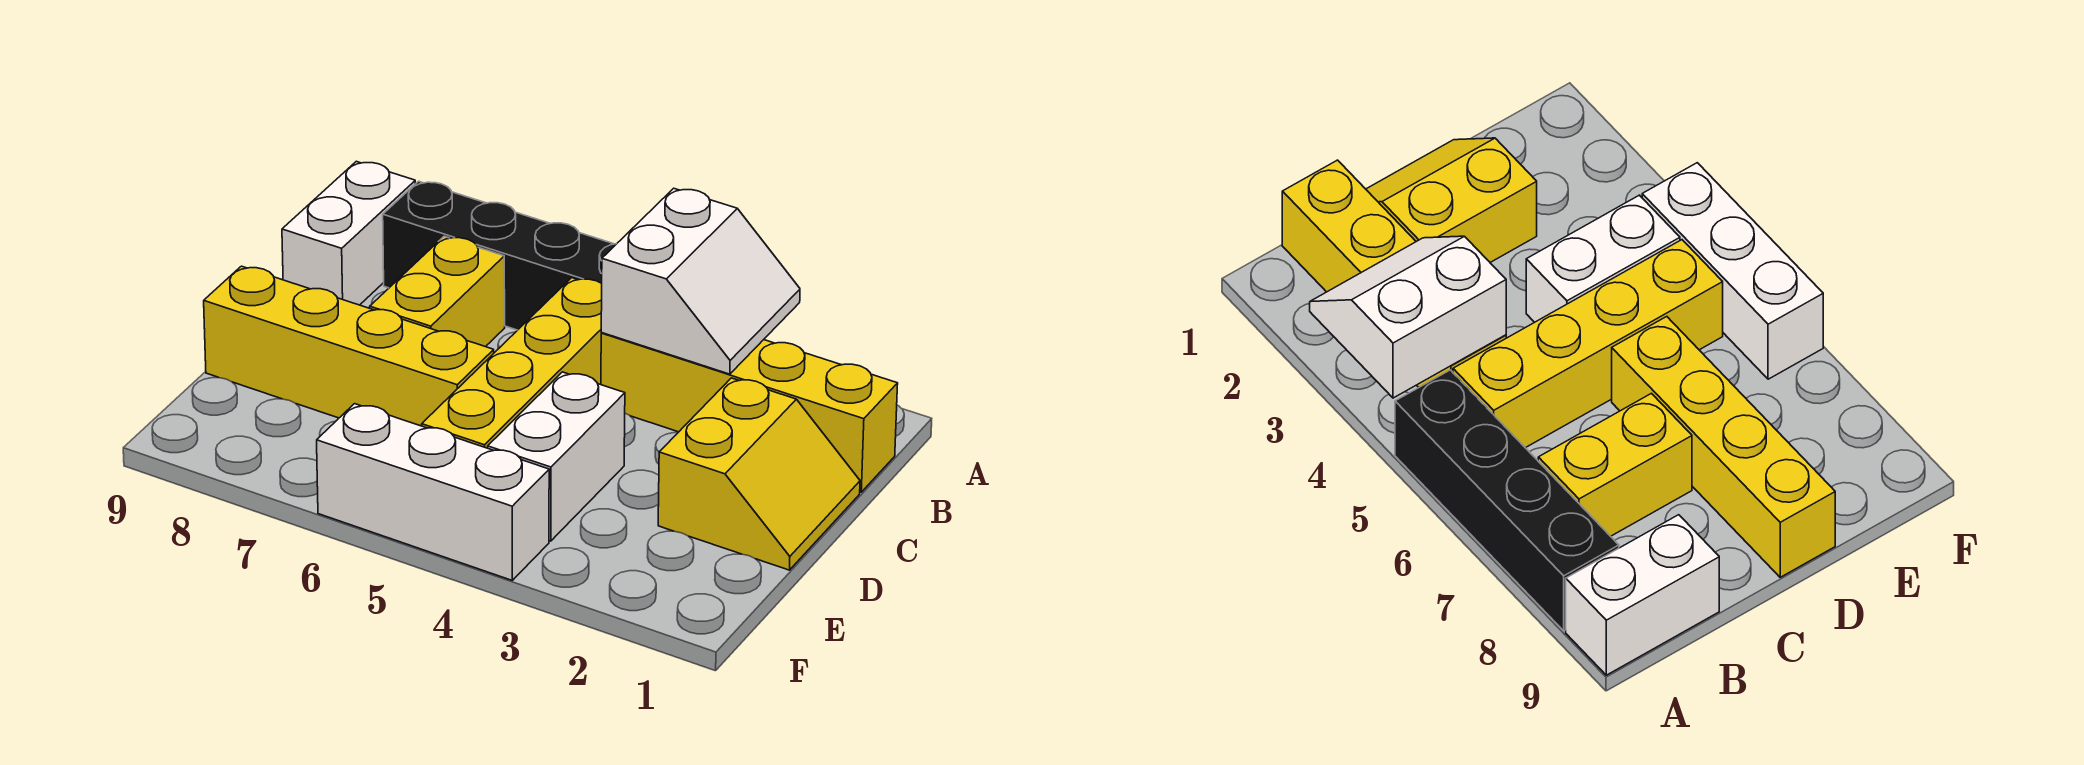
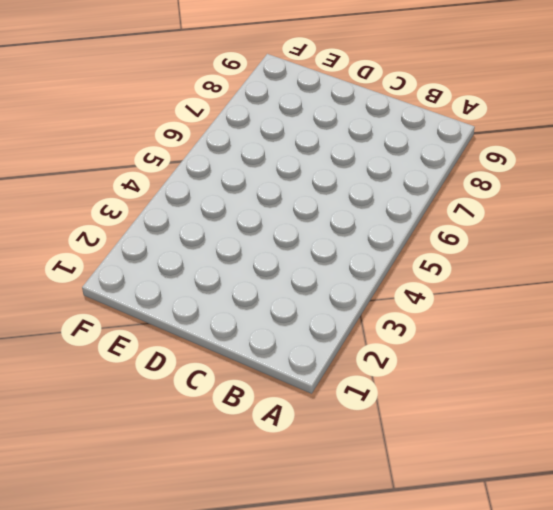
none -> black brick A5:A8 level 1
none -> white brick A9:B9 level 1

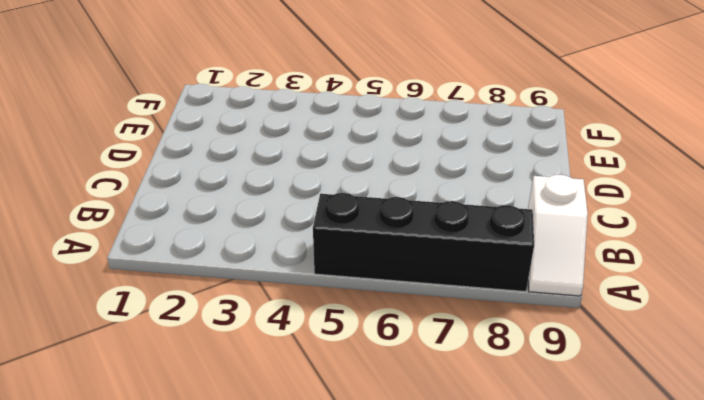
white slope A9:B9 level 1 top B -> white brick A9:B9 level 1
none -> yellow brick B1:B4 level 1
none -> yellow brick B5:E5 level 1

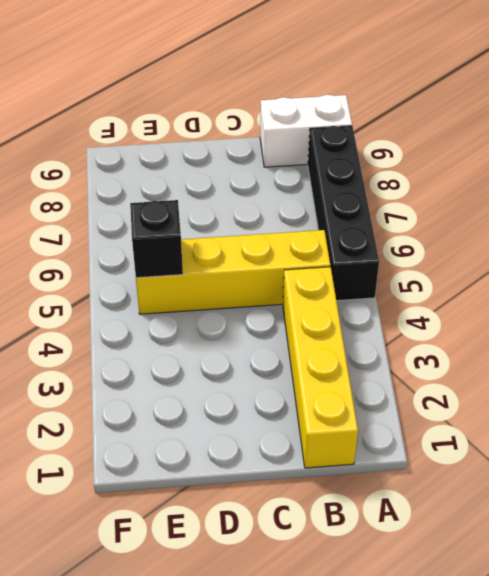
black brick E5 level 2 -> none
none -> yellow brick B7:C7 level 1
none -> yellow slope C1:D2 level 1 top 2

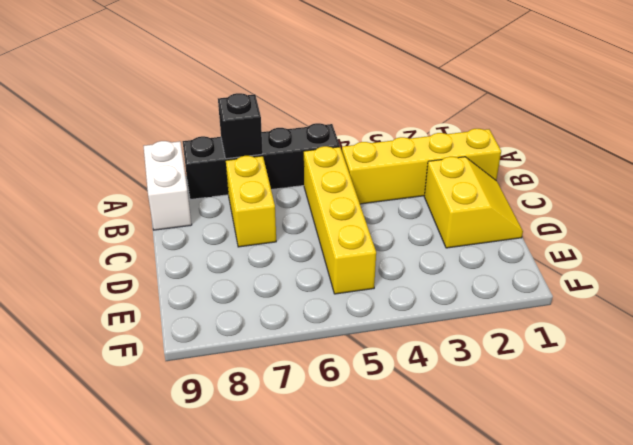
black brick A7 level 2 -> none
none -> white brick D4:E4 level 1
none -> yellow brick D6:D9 level 1

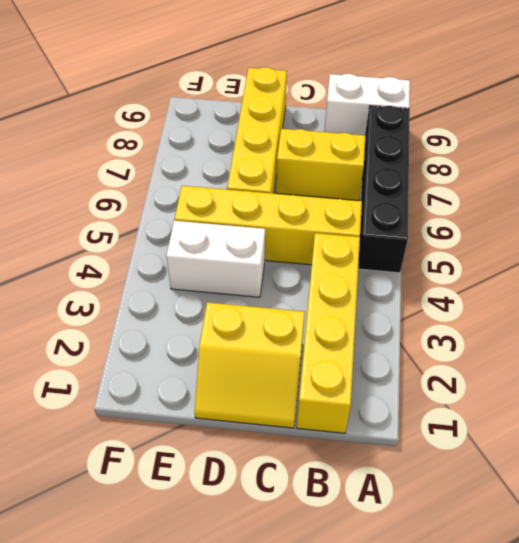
none -> white brick F4:F6 level 1
none -> white slope A3:B4 level 2 top 4

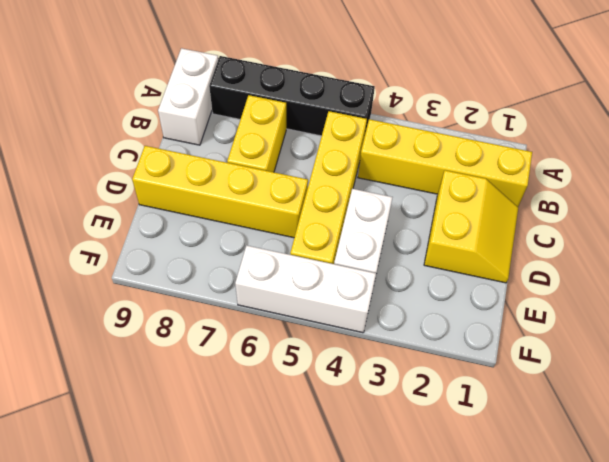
none -> white slope A3:B4 level 2 top 4

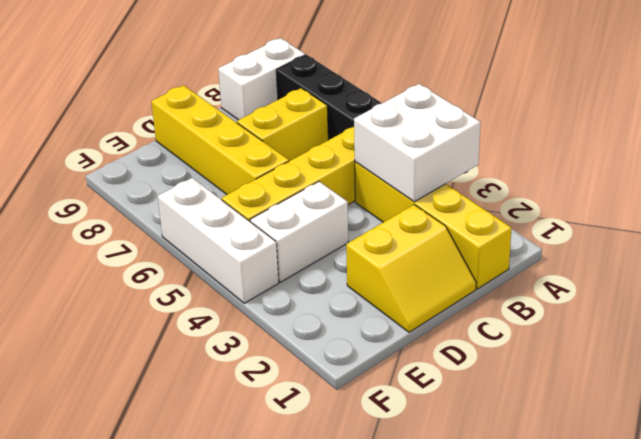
white brick A3:B4 level 2 -> white slope A3:B4 level 2 top 4

